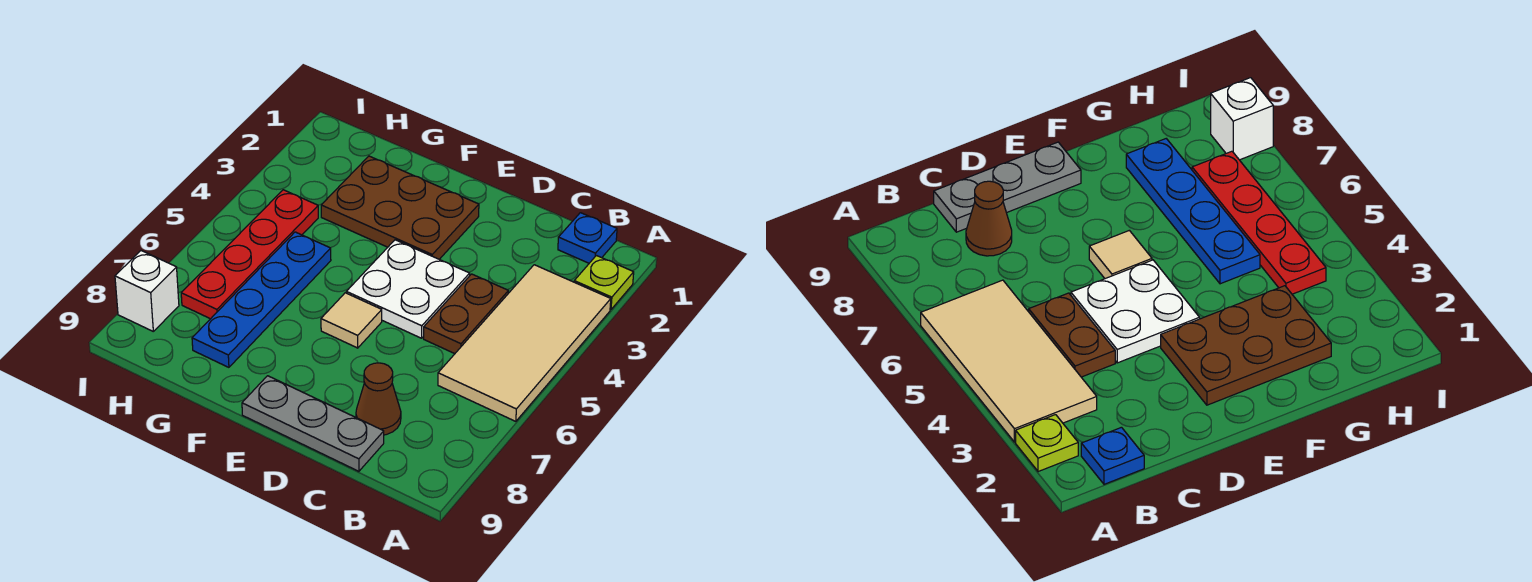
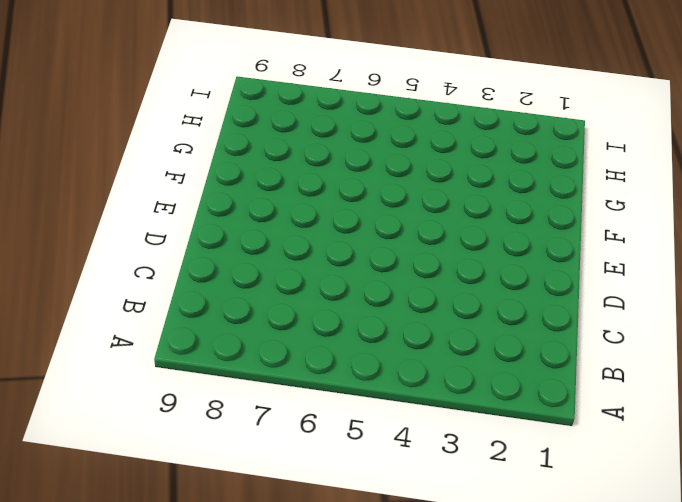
none -> lime plate A2 level 1
none -> tan tile A3:B6 level 1
none -> blue plate B1 level 1

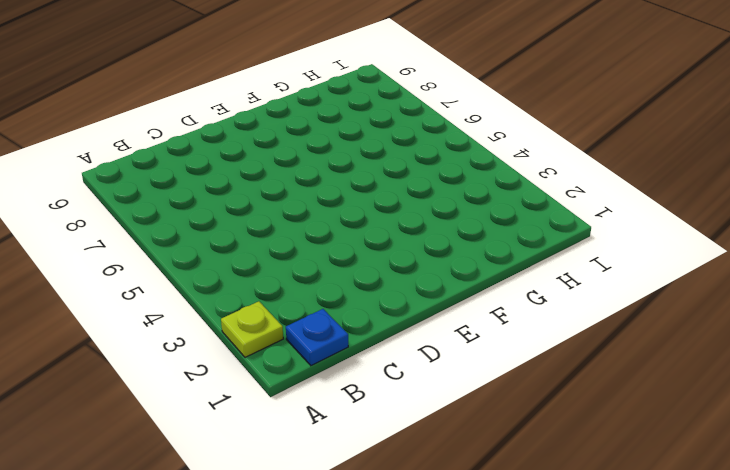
none -> tan tile A3:B6 level 1
none -> brown plate C4:C5 level 1
none -> brown cone C8 level 1

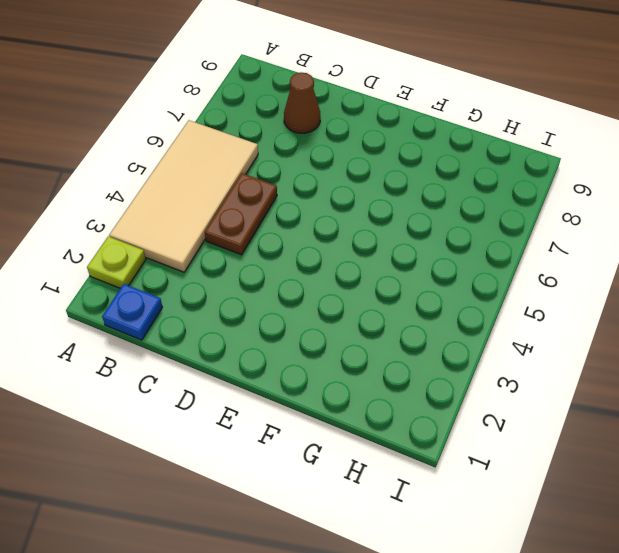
none -> grey plate C9:E9 level 1
none -> white plate D4:E5 level 1
none -> brown plate E2:G3 level 1

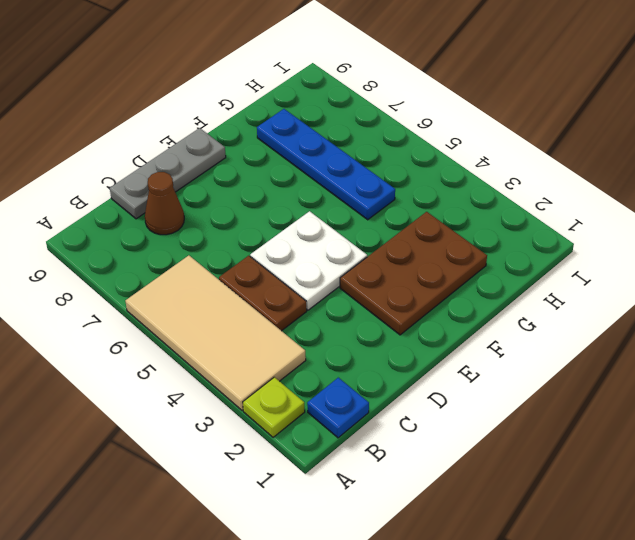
none -> tan tile E6 level 1
none -> red plate H4:H7 level 1
none -> white brick I8 level 1

